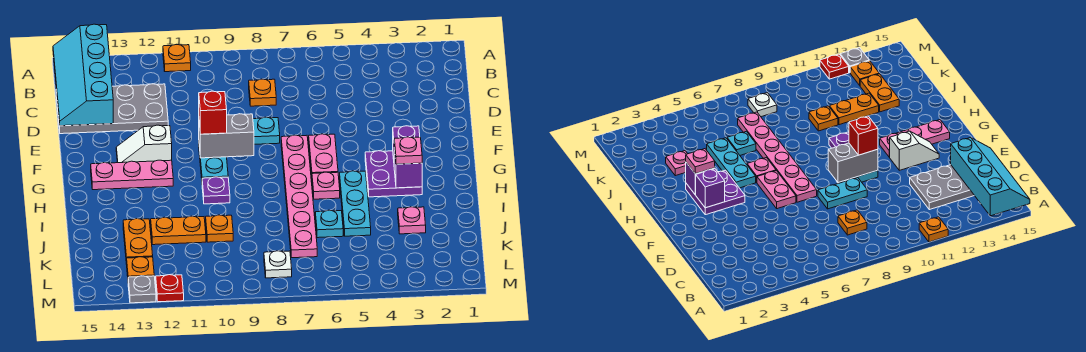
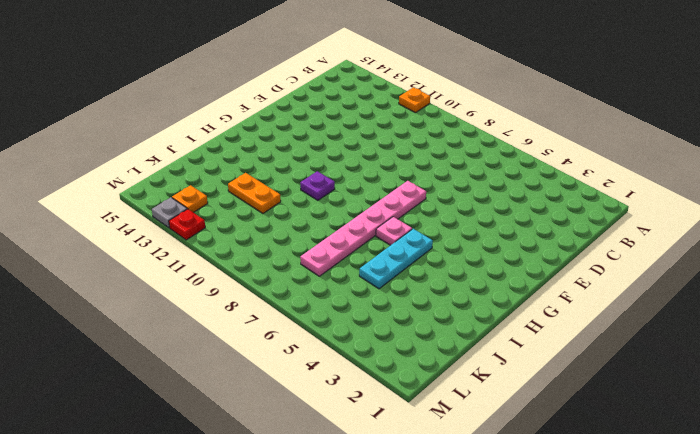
none -> orange plate C8 level 1
none -> grey plate C12:D15 level 1
none -> cyan plate E8:E9 level 1

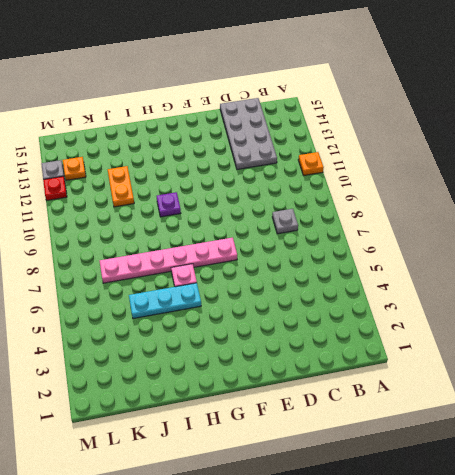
grey plate C8 level 1 -> orange plate C8 level 1
none -> cyan plate E8:E9 level 1
none -> pink plate F6:G6 level 1
none -> cyan plate F10:G10 level 1

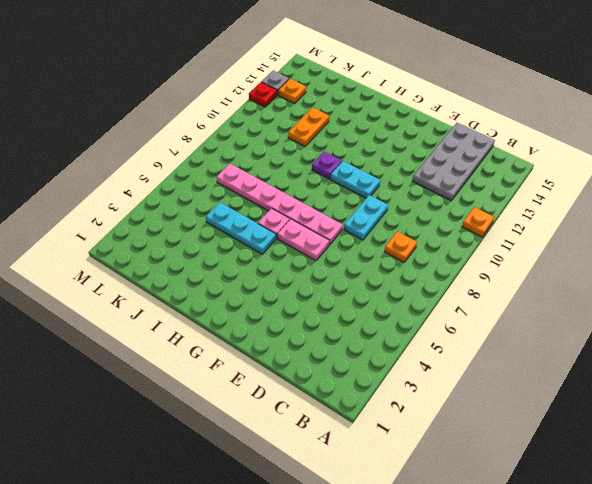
none -> white slope F12:F13 level 1 top 12
none -> purple plate G3:H4 level 1
none -> pink plate G12:G14 level 1

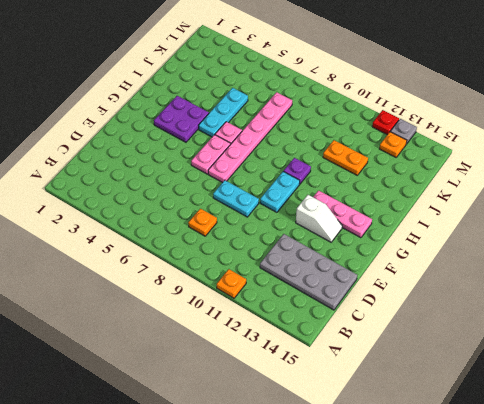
none -> pink plate J3 level 1
none -> cyan plate J6 level 1
none -> orange plate J10 level 1

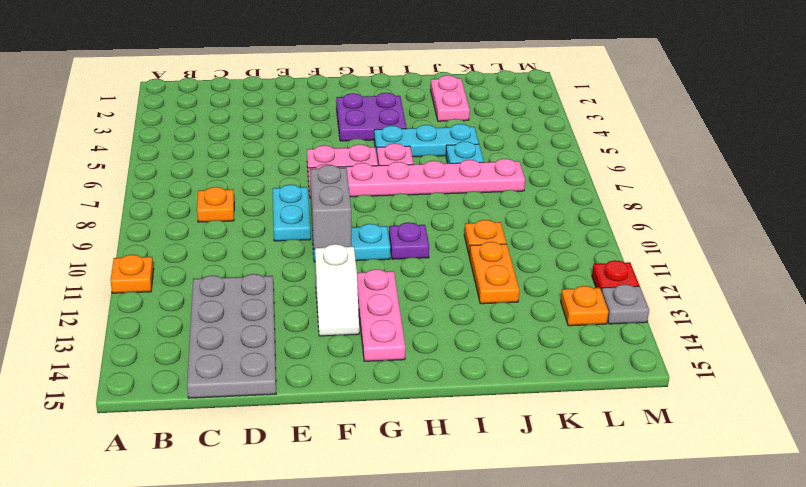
pink plate J2:J3 level 1 -> pink plate J3 level 1
none -> orange plate J13:K13 level 1
none -> white plate L8 level 1
none -> cyan slope A14:D15 level 2 top 14

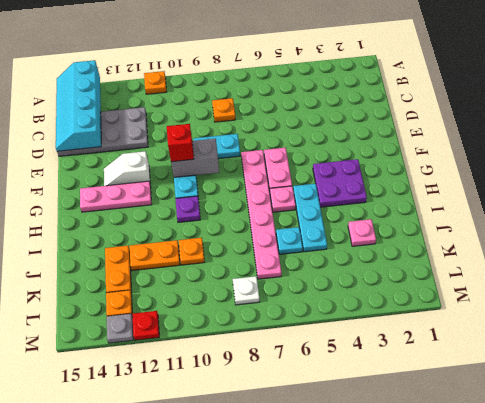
none -> purple brick G3 level 2
none -> purple brick H3 level 2
none -> pink plate H3 level 3

